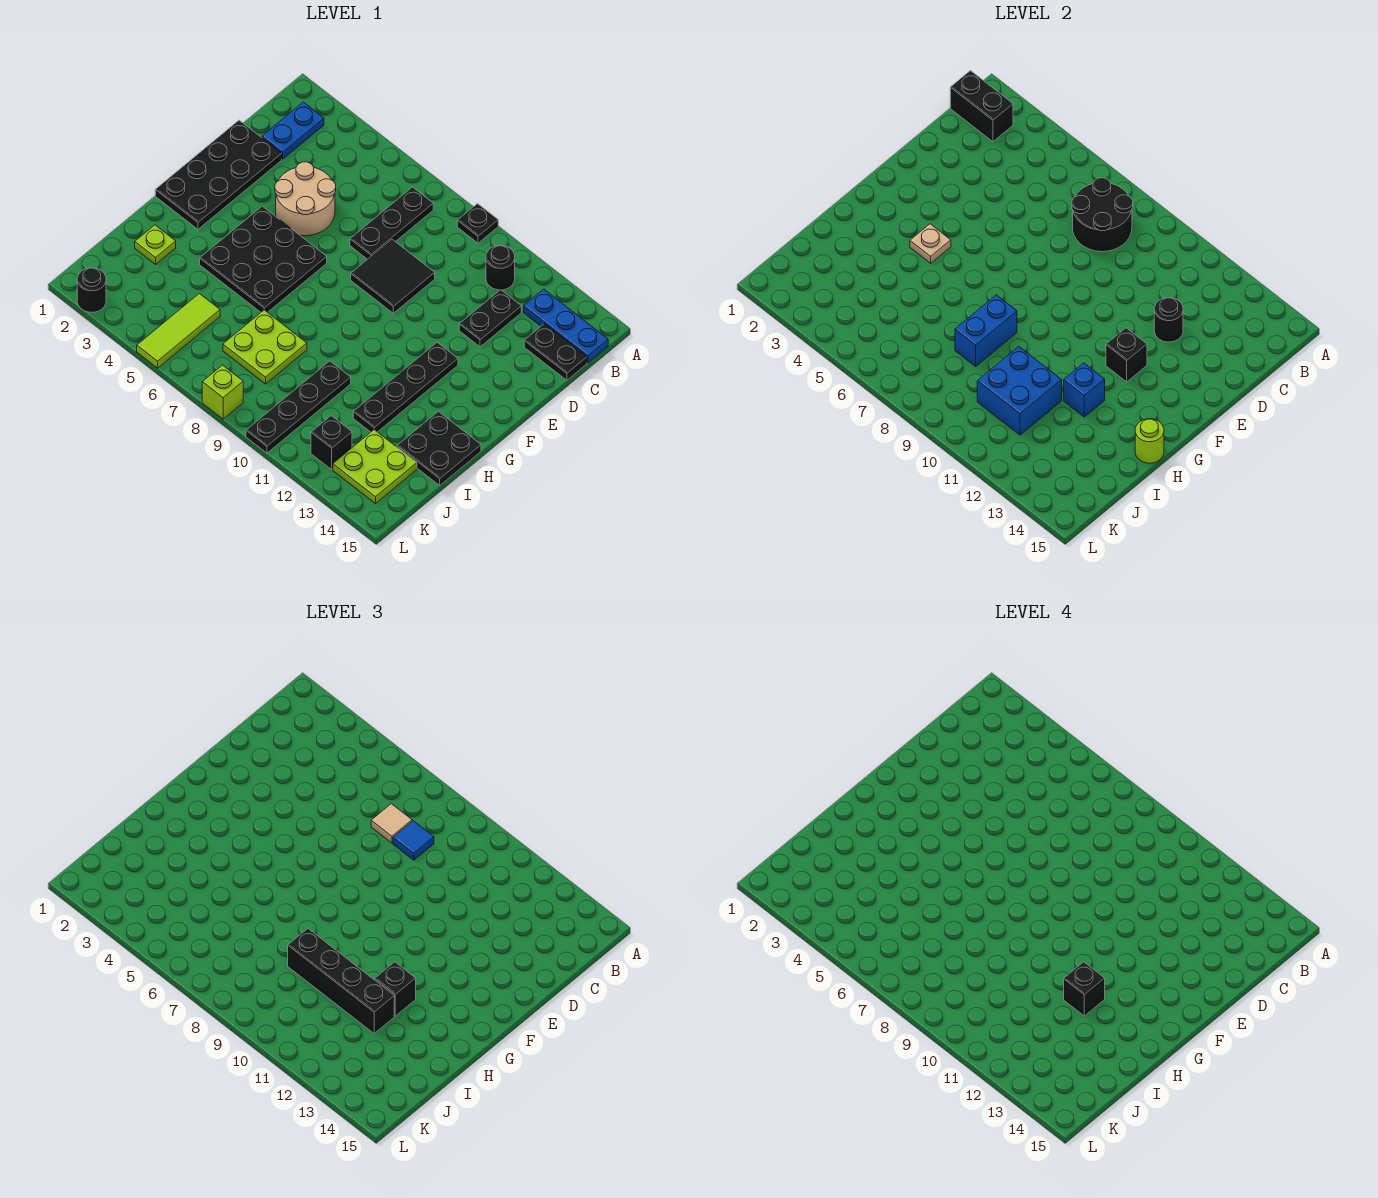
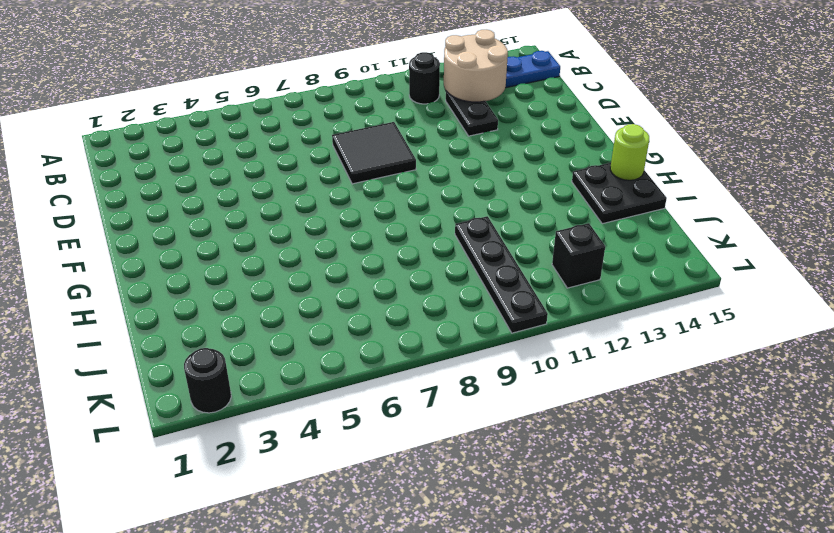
tan round brick B12:C13 level 2 -> tan round brick D4:E5 level 1
none -> black plate A9 level 1
none -> blue plate B2:C2 level 1
none -> black plate B7:D7 level 1
none -> black plate C14:C15 level 1

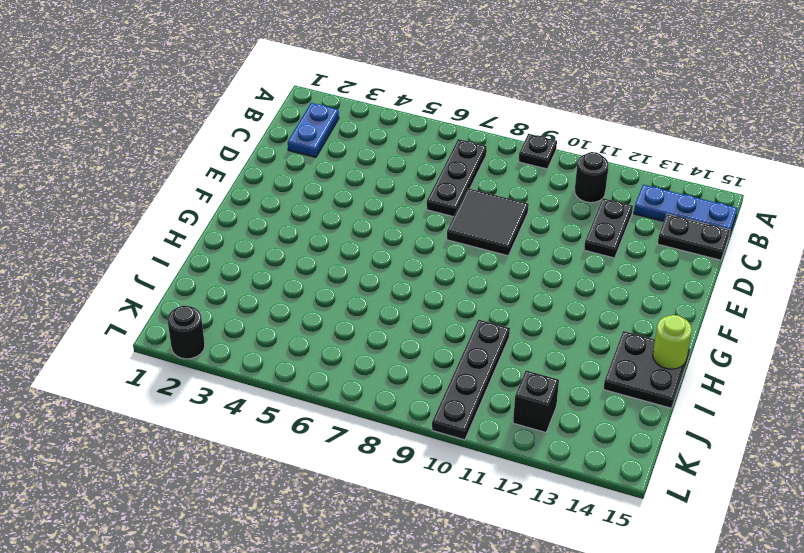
none -> black plate D1:G2 level 1
none -> tan round brick D4:E5 level 1
none -> black plate F4:H6 level 1
none -> black plate F12:I12 level 1

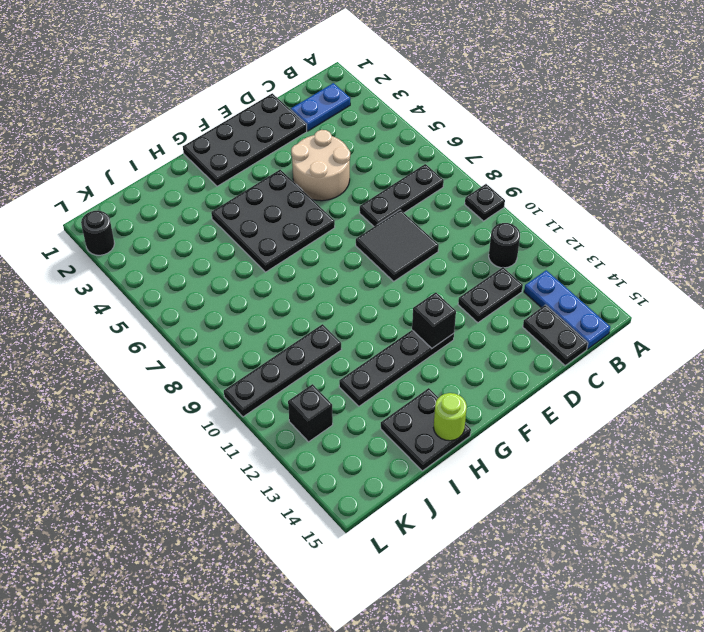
none -> lime plate I2 level 1
none -> lime plate I7:J8 level 1
none -> lime tile J5:L5 level 1
none -> lime plate J13:K14 level 1

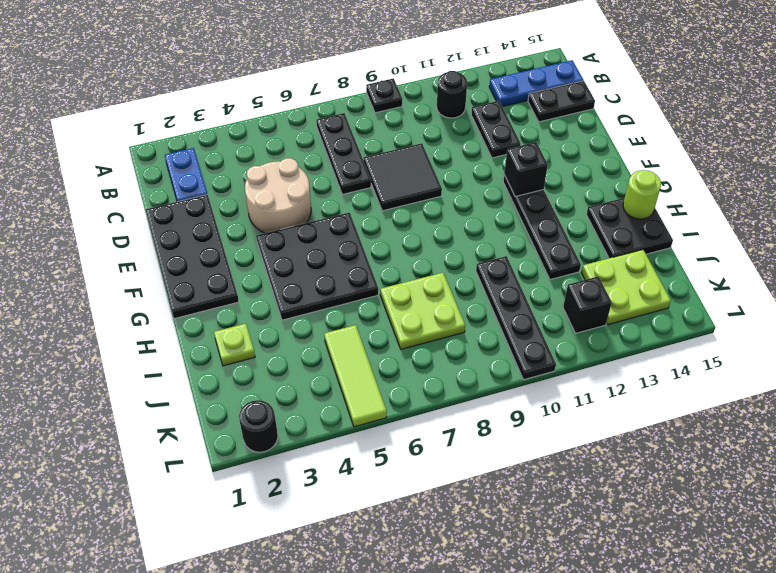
none -> lime brick L8 level 1
none -> black brick B1:B2 level 2
none -> black round brick B7:C8 level 2
none -> black round brick D12 level 2

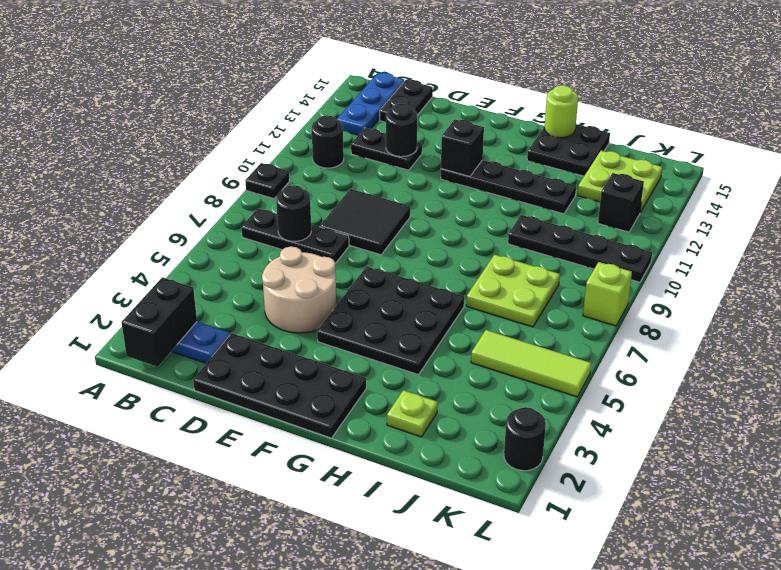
black round brick C7 level 2 -> black round brick B7:C8 level 2
none -> tan plate G4 level 2
none -> blue brick H8:I8 level 2
none -> blue brick H12 level 2
none -> blue brick I10:J11 level 2

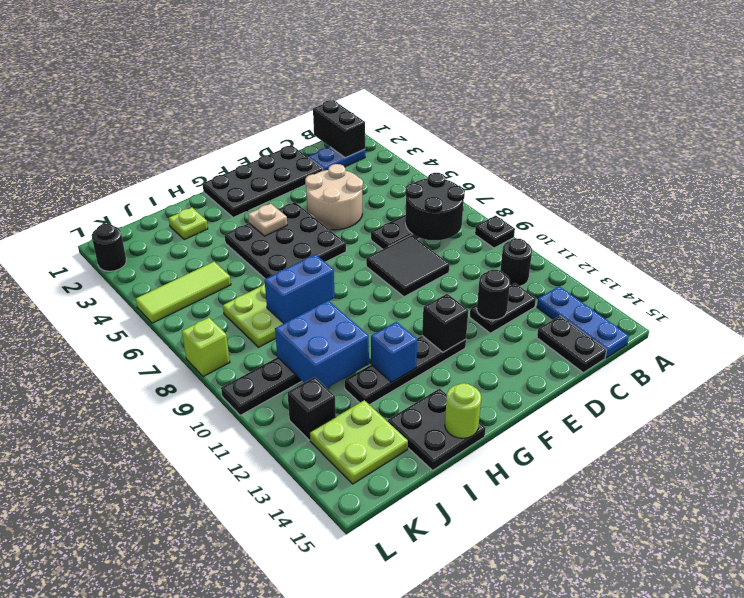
none -> tan tile C7 level 3
none -> blue tile C8 level 3
none -> black brick H12 level 3
none -> black brick I9:I12 level 3

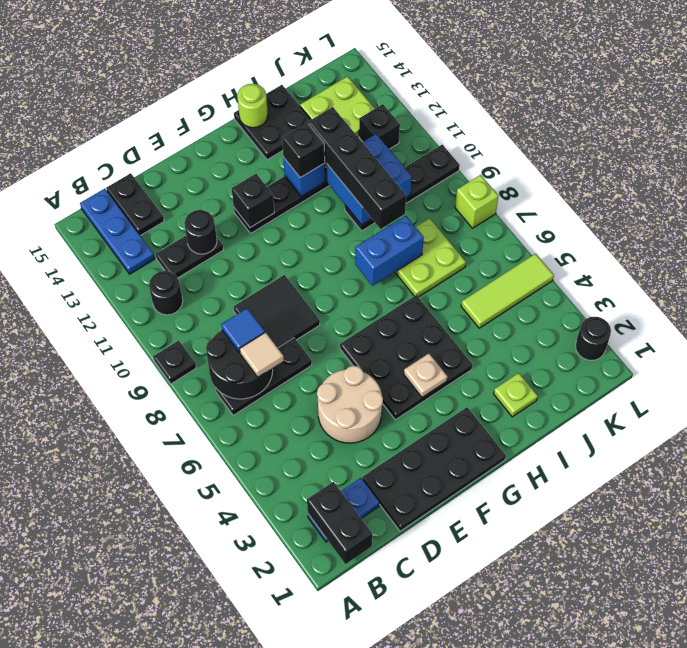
none -> black brick H12 level 4

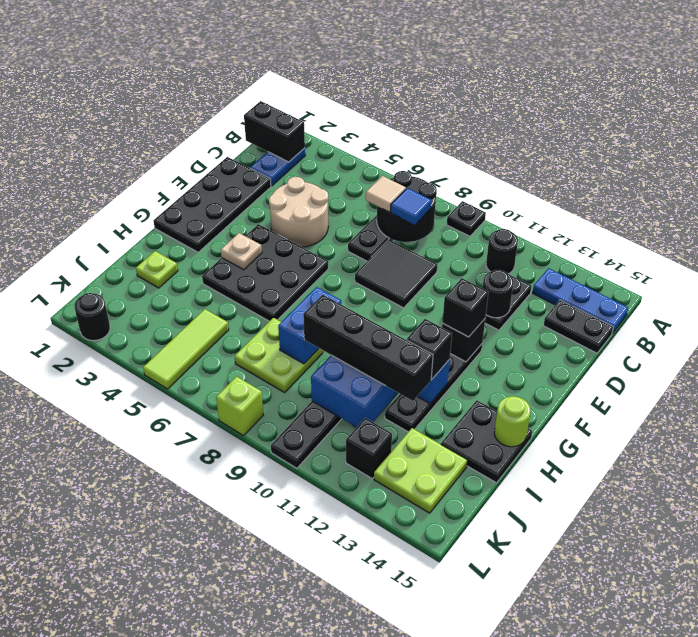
black brick F12 level 3 -> black brick H12 level 4

